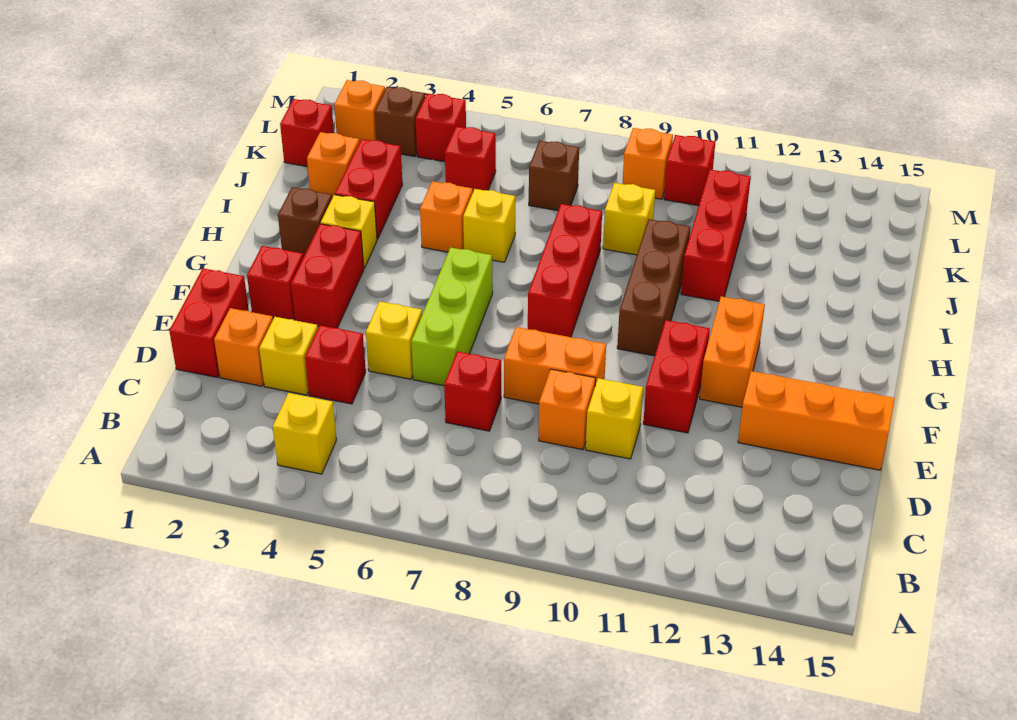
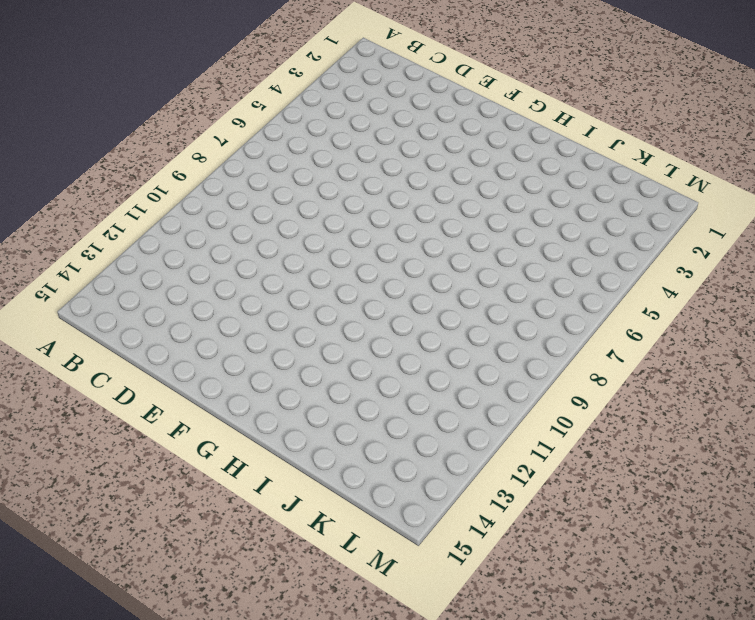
none -> yellow brick B4 level 1
none -> red brick D1:E1 level 1
none -> orange brick D2 level 1
none -> yellow brick D3 level 1

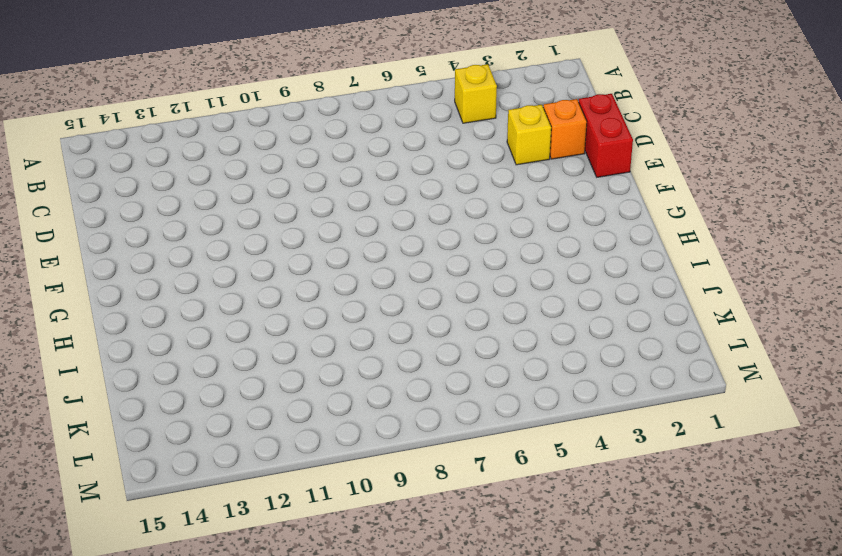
none -> red brick D4 level 1
none -> red brick D7 level 1
none -> orange brick D9 level 1
none -> yellow brick D10 level 1

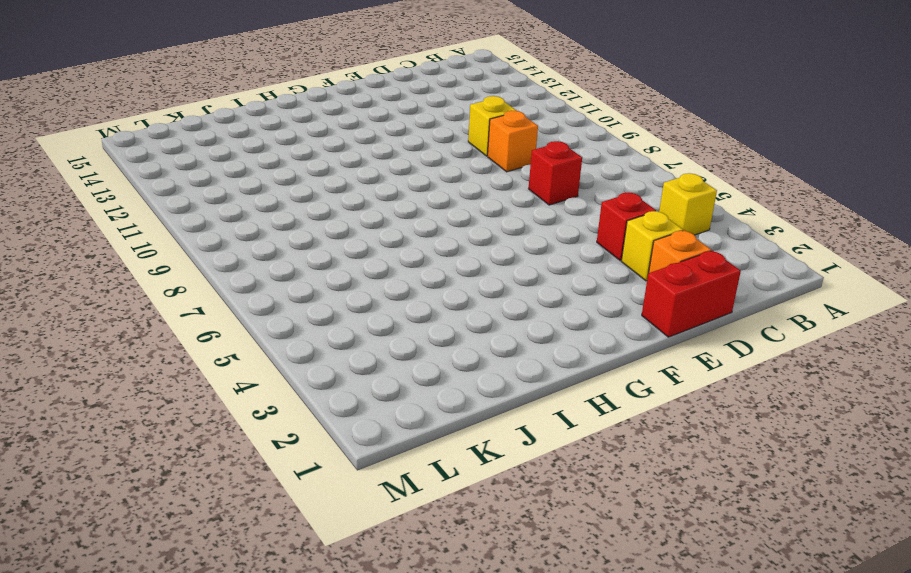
none -> yellow brick E5 level 1
none -> lime brick E6:G6 level 1
none -> orange brick E8:E9 level 1
none -> red brick E11:F11 level 1

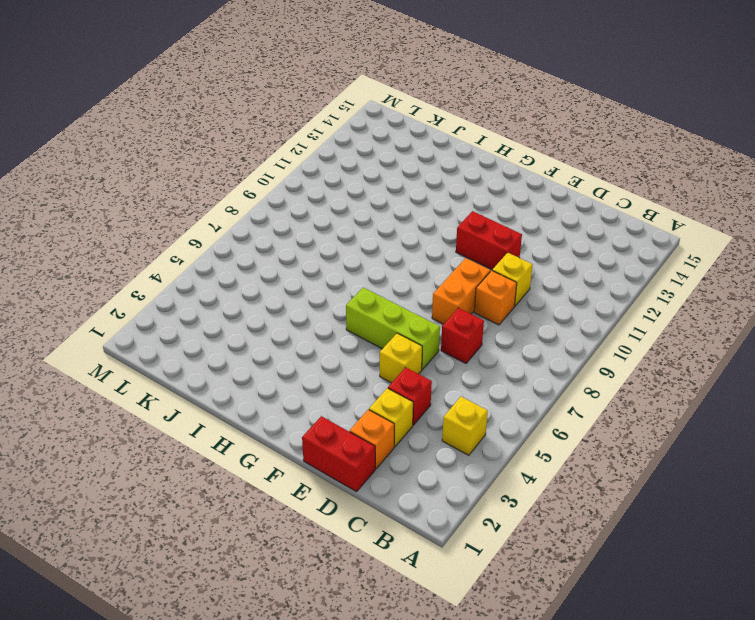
none -> orange brick E13:E15 level 1
none -> red brick F2 level 1
none -> red brick F3:G3 level 1
none -> orange brick F12:G12 level 1

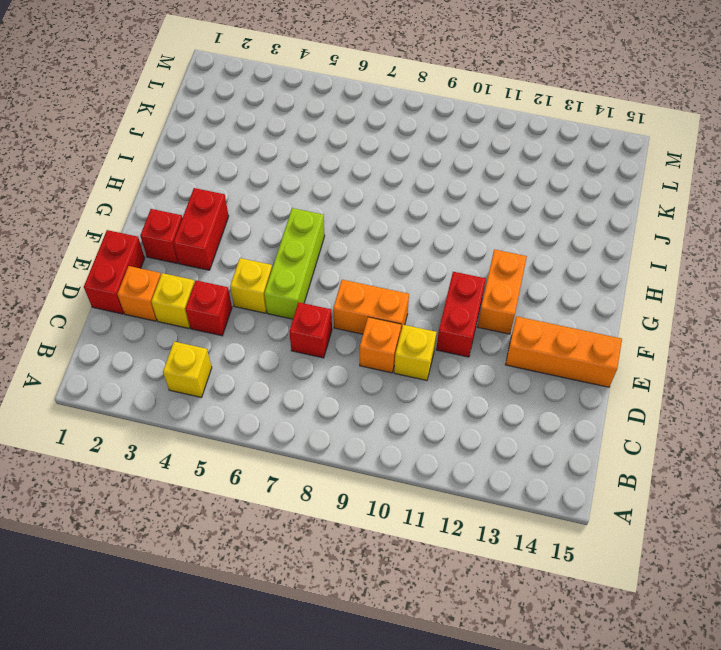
none -> red brick G8:I8 level 1
none -> brown brick G10:I10 level 1
none -> brown brick H2 level 1
none -> yellow brick H3 level 1

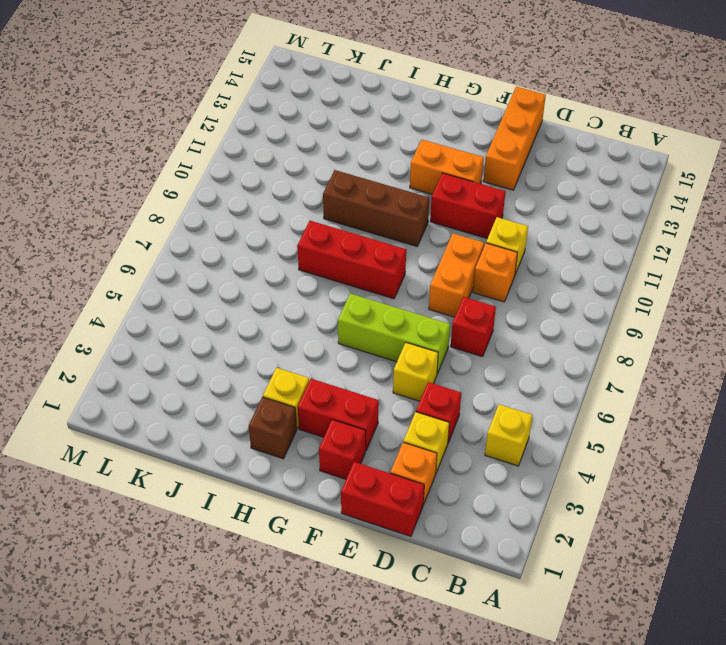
none -> red brick I3:J3 level 1
none -> orange brick I5 level 1
none -> yellow brick I6 level 1
none -> red brick I11:K11 level 1

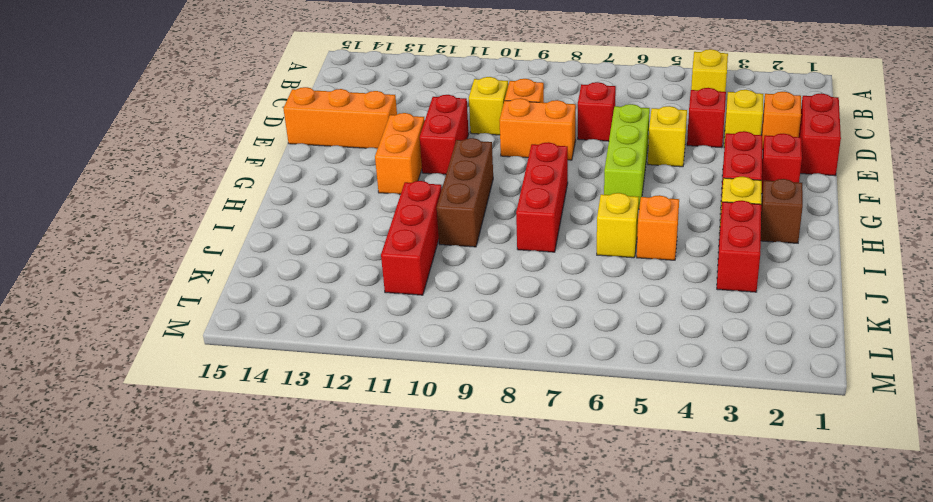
none -> orange brick J2 level 1
none -> yellow brick J9 level 1
none -> red brick K1 level 1
none -> red brick K5 level 1

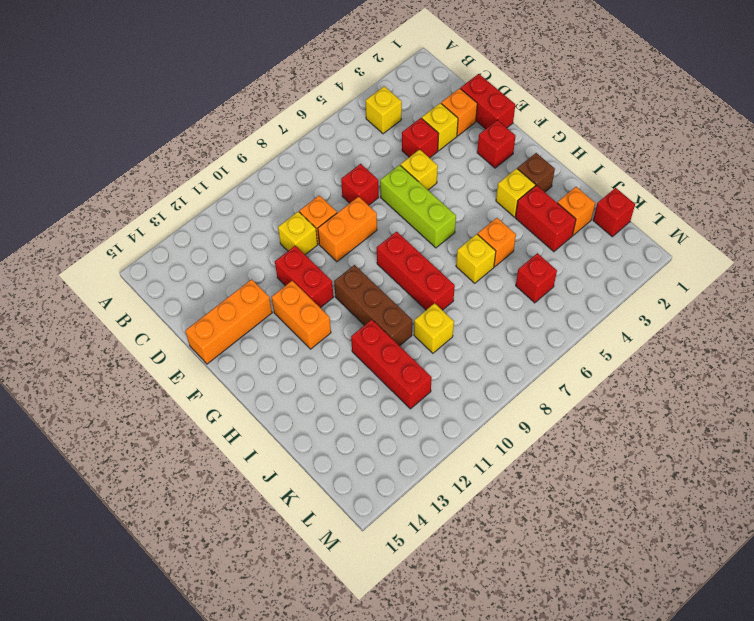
none -> red brick F3:G3 level 1
none -> brown brick K7 level 1
none -> orange brick L2 level 1
none -> brown brick L3 level 1

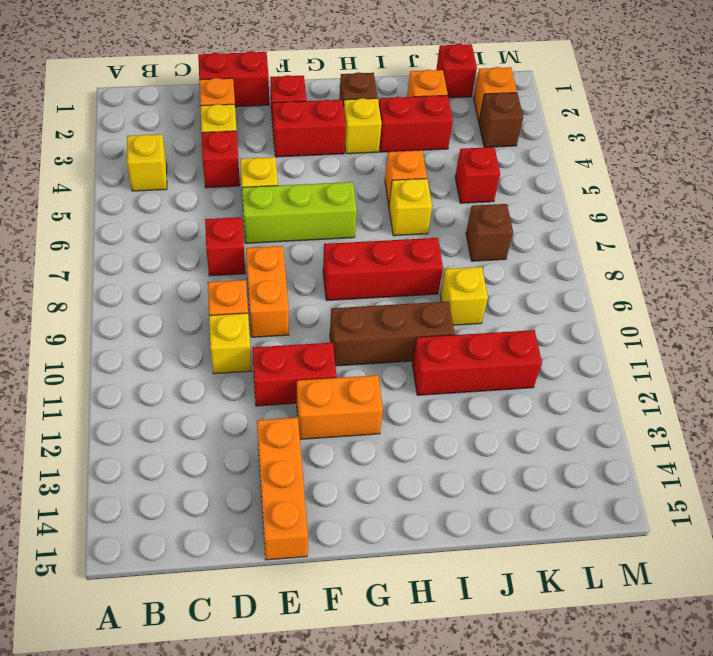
none -> red brick L4 level 1
none -> orange brick L9 level 1
none -> red brick L10 level 1

